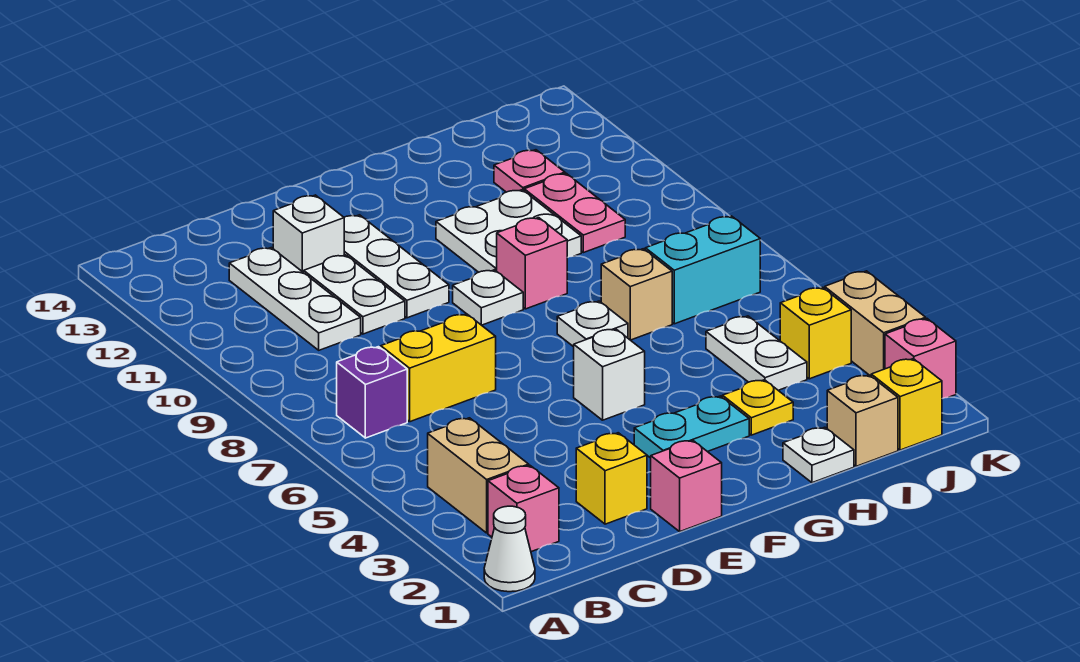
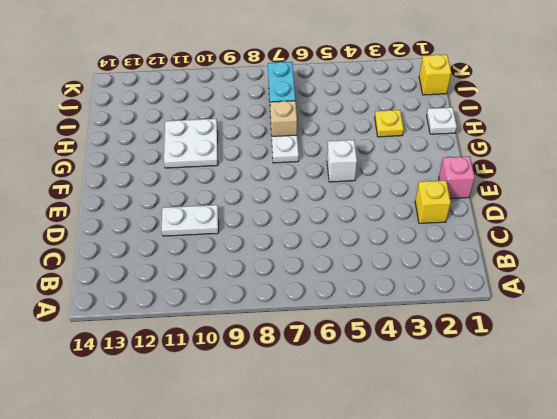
none -> white cone A1 level 1
none -> pink brick B2 level 1
none -> tan brick B3:B4 level 1

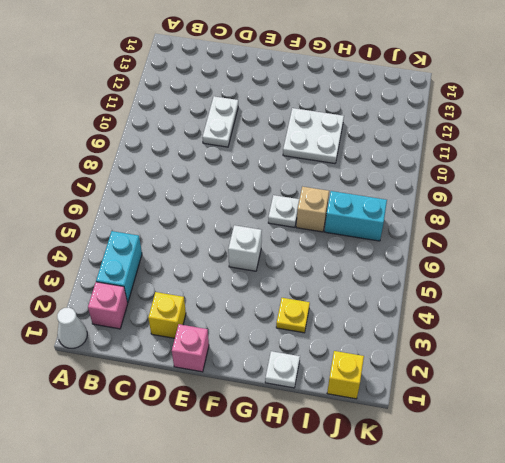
cyan brick B3:B4 level 1 -> tan brick B3:B4 level 1
none -> purple brick B7 level 1
none -> yellow brick C7:D7 level 1
none -> white plate C10:C12 level 1

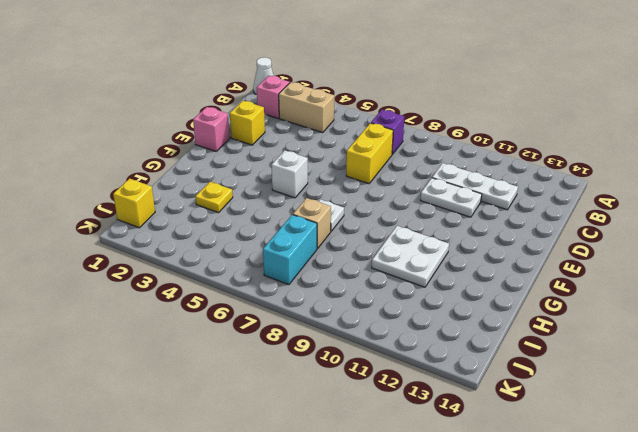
none -> white brick D12 level 1
none -> white plate E10:E12 level 1
none -> cyan plate F3:G3 level 1

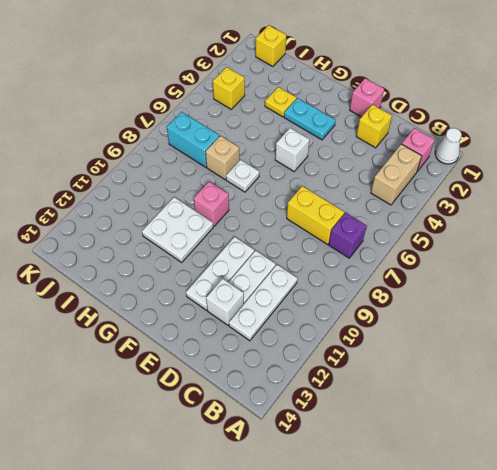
none -> white plate F9 level 1
none -> white plate H1 level 1
none -> tan brick I1 level 1

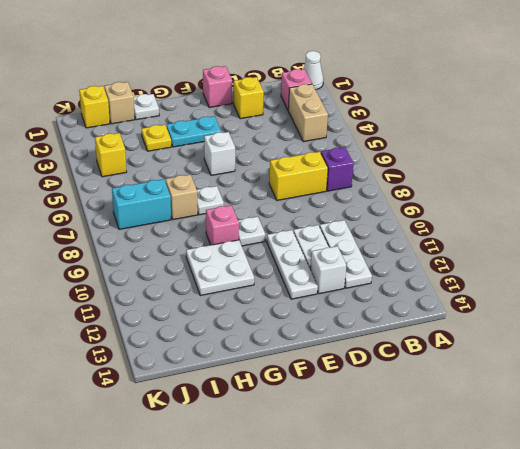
none -> white plate I4:I5 level 1
none -> pink plate I10:I11 level 1
none -> pink plate I12 level 1

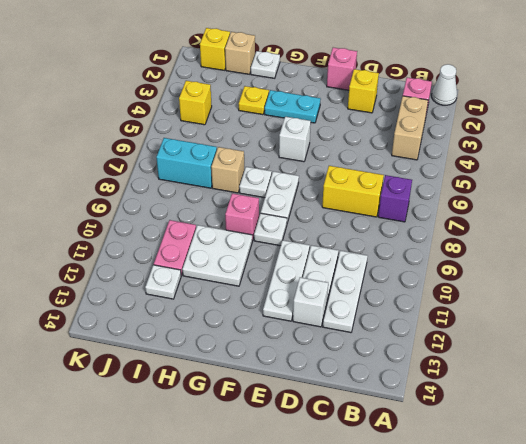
white plate F7:F8 level 1 -> white plate I4:I5 level 1
white plate I12 level 1 -> pink plate I12 level 1
none -> pink brick K2 level 1
none -> tan brick K3:K4 level 1

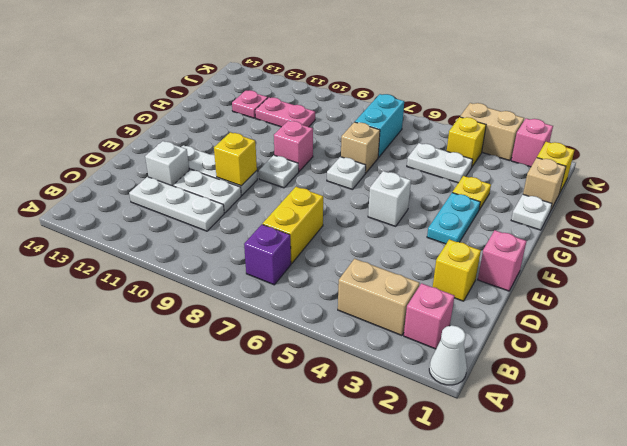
yellow brick E10 level 2 -> none
none -> white plate G10:H11 level 1

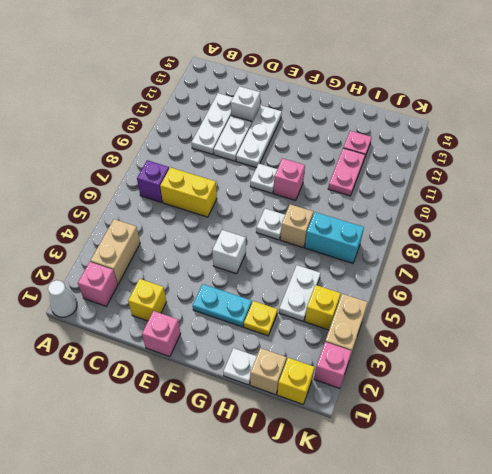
none -> white plate G10:H11 level 1

